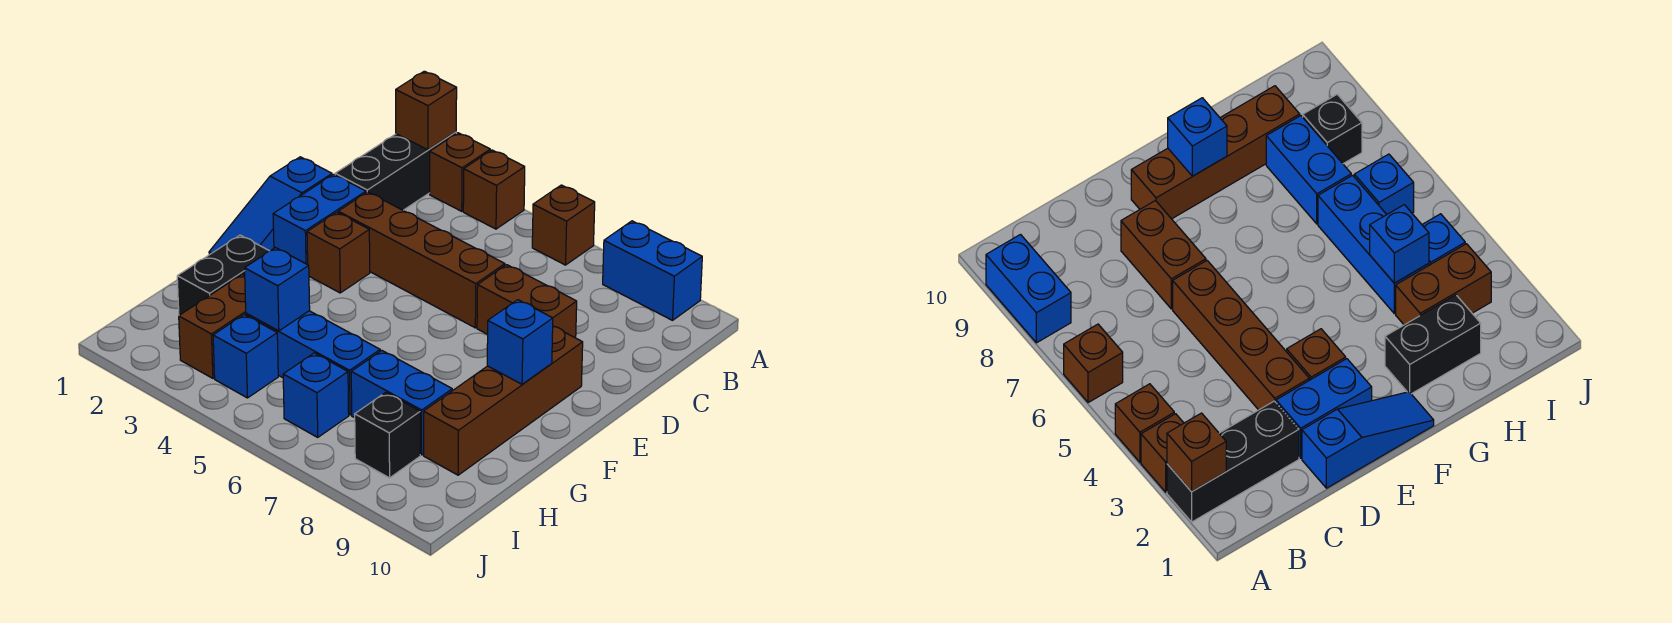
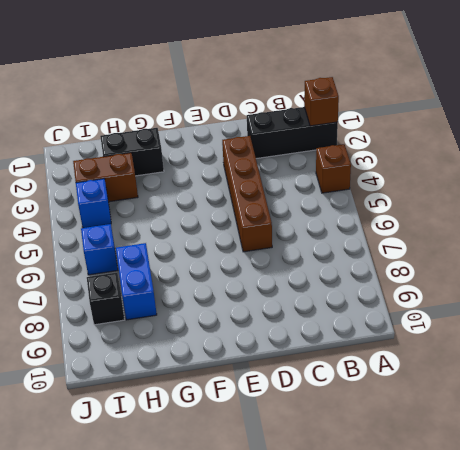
none -> brown brick A3 level 1
none -> brown brick A6 level 1
none -> blue brick A8:A9 level 1

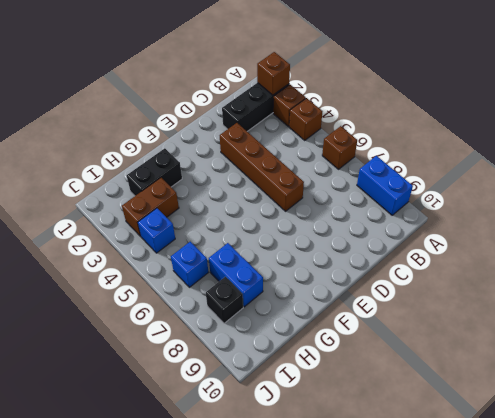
none -> blue slope D1:F1 level 1 top D
none -> blue brick D2:E2 level 1
none -> brown brick D7:D8 level 1

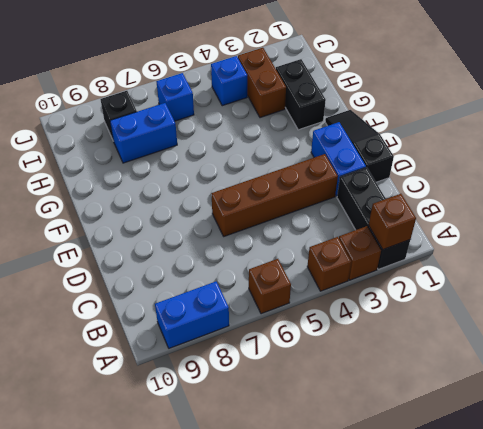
black slope D1:F1 level 1 top D -> blue slope D1:F1 level 1 top D
none -> brown brick D7:D8 level 1
none -> brown brick E3 level 1
none -> brown brick E9:H9 level 1

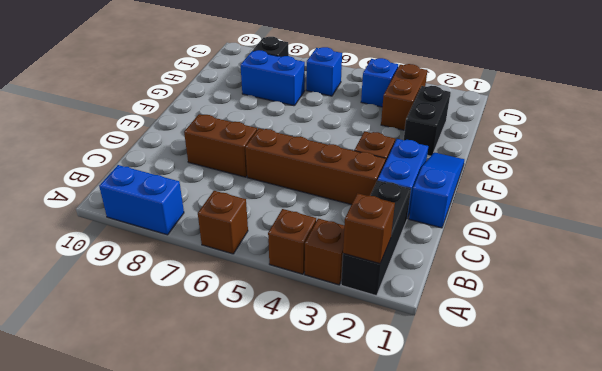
none -> brown brick E9:H9 level 1
none -> blue brick H4:H6 level 1
none -> blue brick F9 level 2

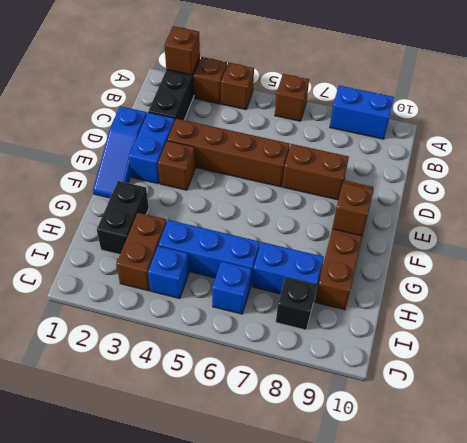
brown brick F9 level 2 -> blue brick F9 level 2
none -> blue brick H4 level 2

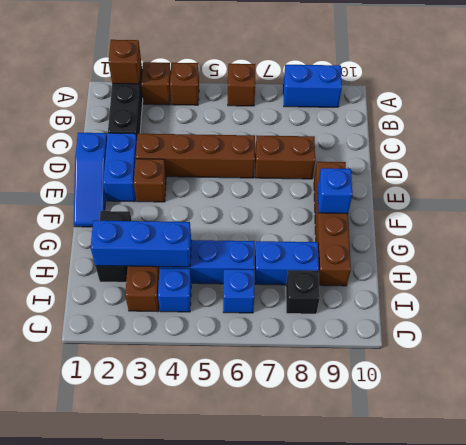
blue brick H2:H4 level 2 -> blue brick H4 level 2

